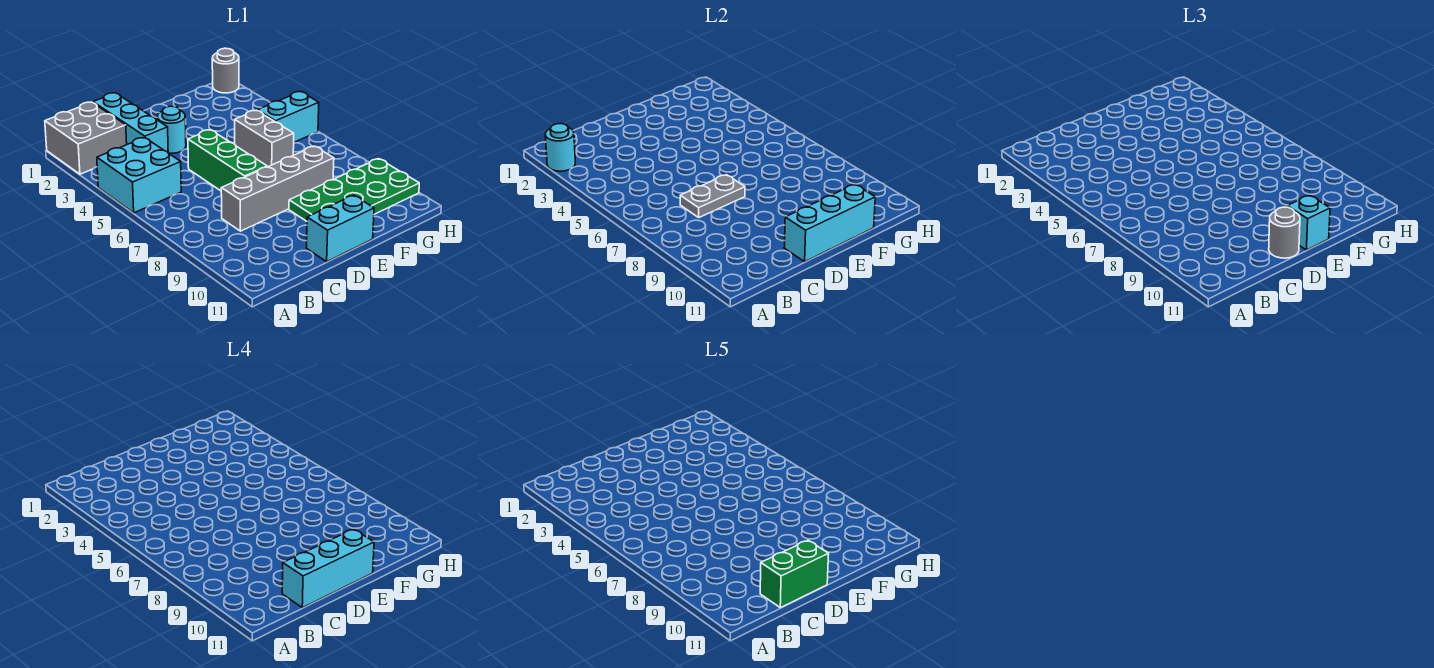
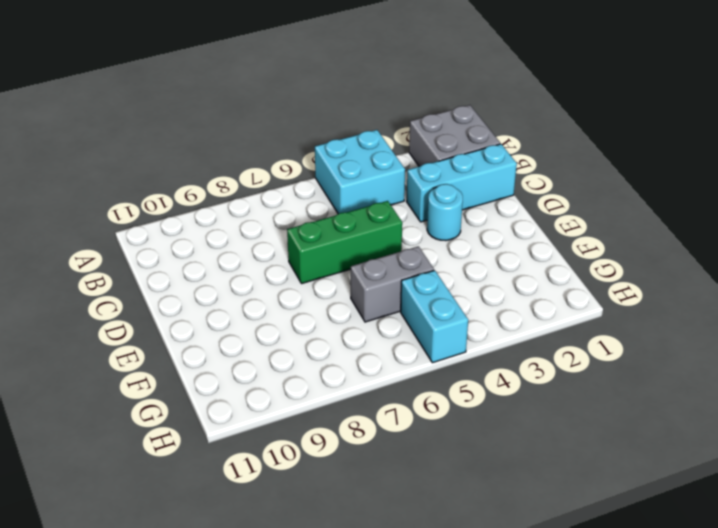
none -> grey brick C8:F8 level 1
none -> cyan brick D11:E11 level 1
none -> green plate E9:H10 level 1

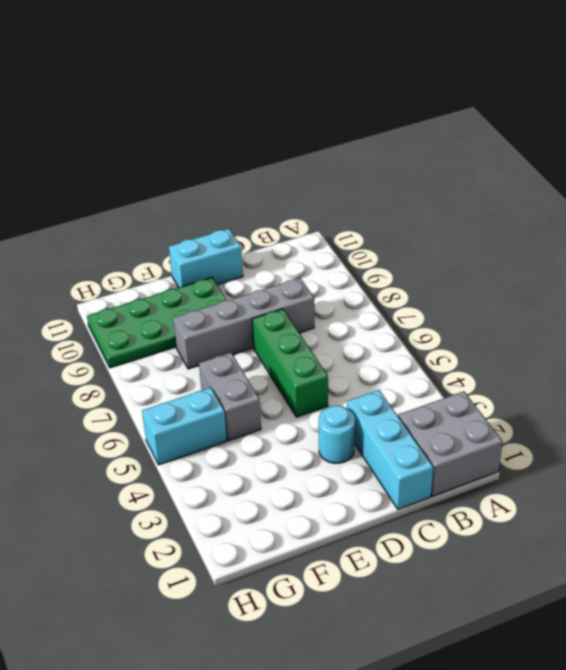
none -> cyan brick A4:B5 level 1
none -> grey round brick H1 level 1
none -> cyan round brick A2 level 2

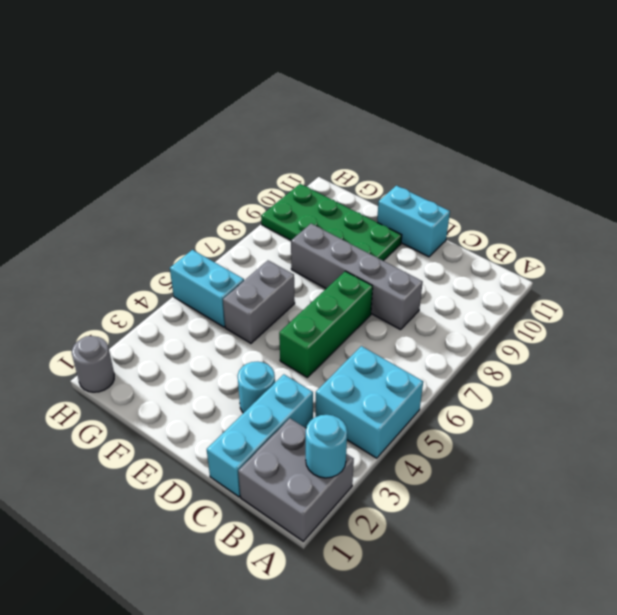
none -> grey plate C7:D7 level 2
none -> cyan brick D11:F11 level 2
none -> grey round brick D11 level 3

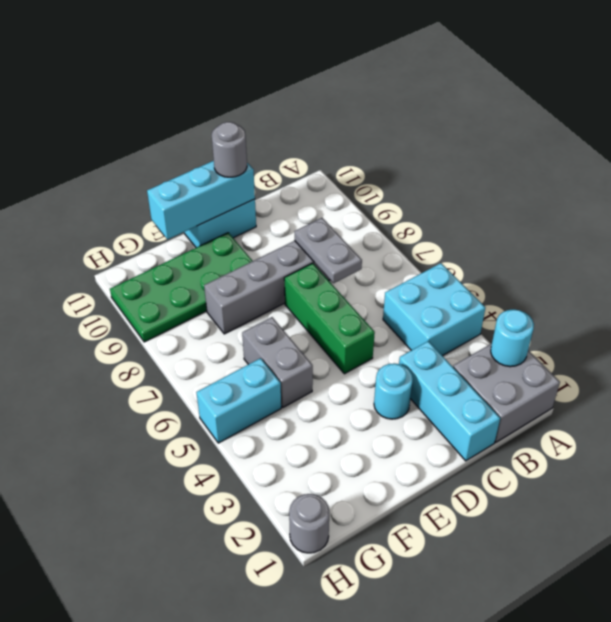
grey plate C7:C8 level 2 -> grey plate C7:D7 level 2
none -> cyan brick E11 level 3
none -> cyan brick C11:E11 level 4
none -> green brick C11:D11 level 5

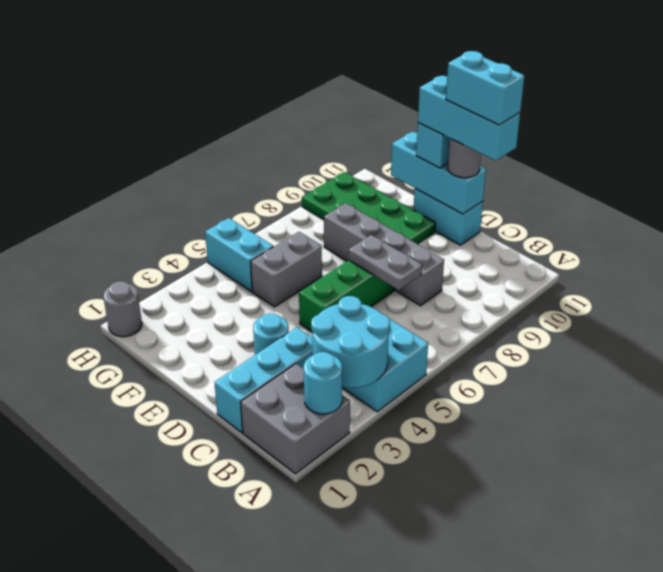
cyan round brick A3:B4 level 2 -> none
cyan brick C11:D11 level 5 -> green brick C11:D11 level 5

